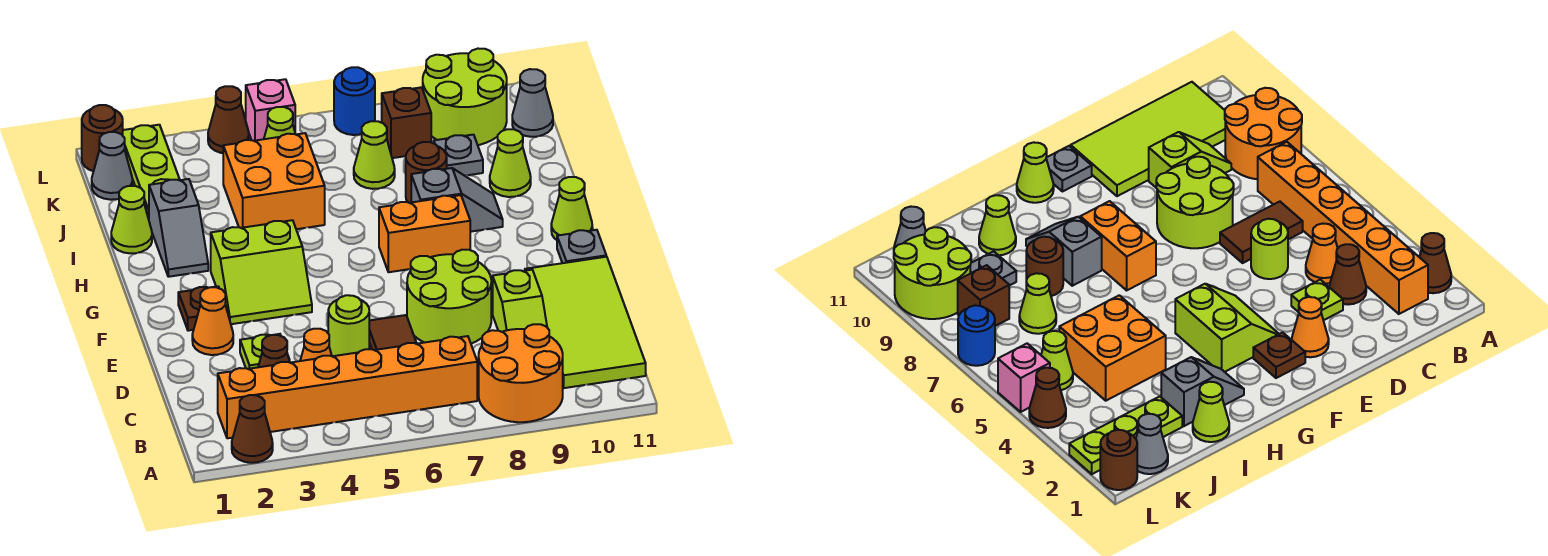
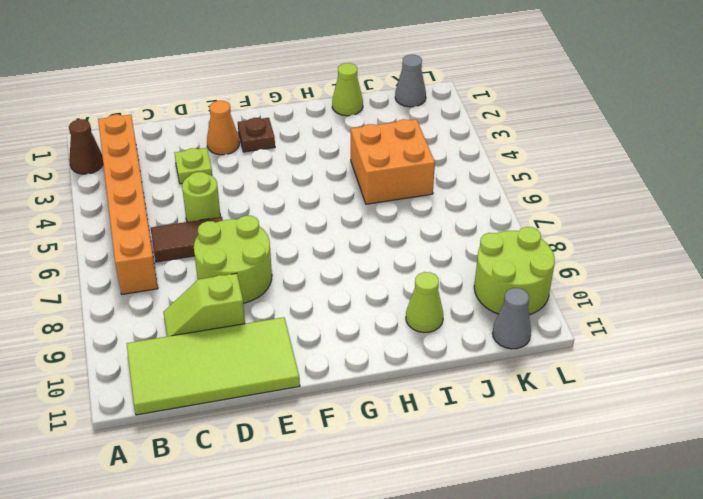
none -> orange round brick A8:B9 level 1
none -> brown cone C3 level 1
none -> orange cone C4 level 1
none -> lime slope F3:G4 level 1 top G

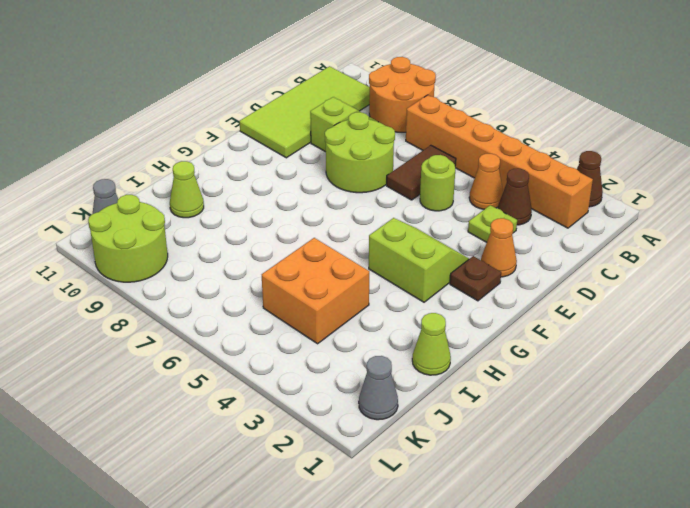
none -> grey plate F11 level 1
none -> orange brick G7:G8 level 1
none -> lime cone G11 level 1
none -> grey slope H2:I2 level 1 top I

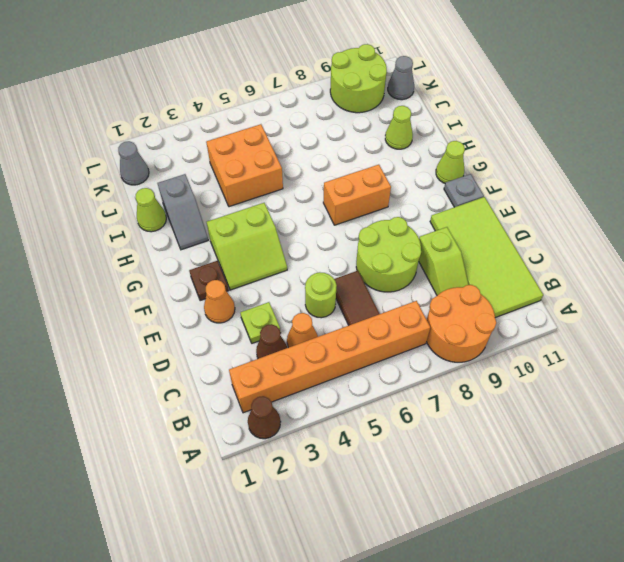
none -> grey slope H8:H9 level 1 top 8
none -> brown round brick I8 level 1
none -> lime plate J2:L2 level 1
none -> lime cone J7 level 1

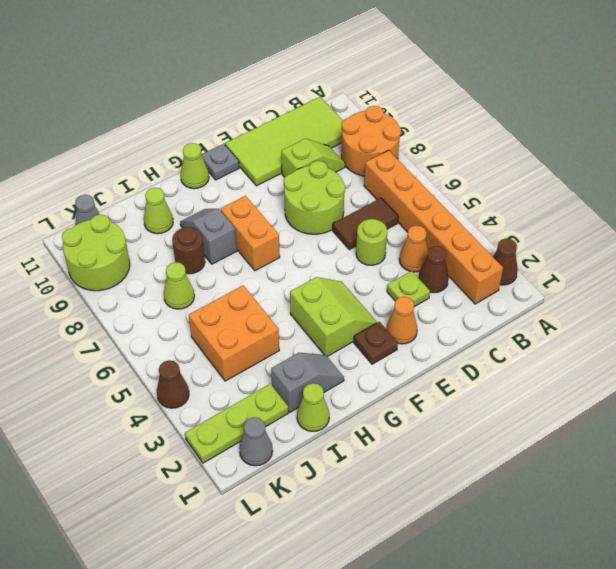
none -> grey plate J9 level 1
none -> lime cone K5 level 1
none -> brown brick K8 level 1
none -> brown round brick L1 level 1

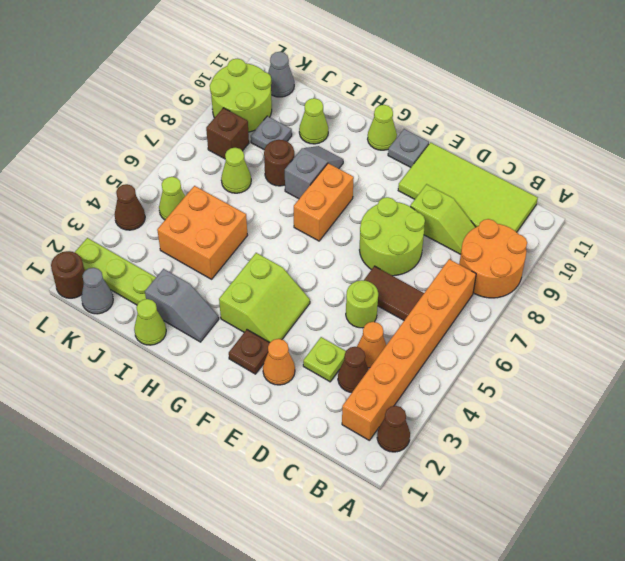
none -> pink brick L5 level 1
none -> blue round brick L7 level 1

